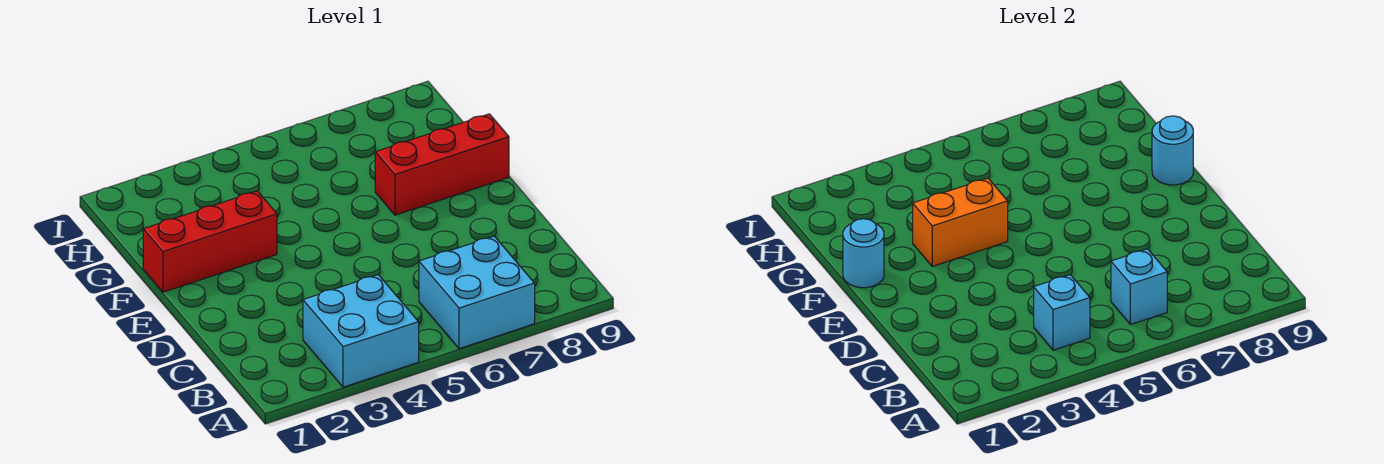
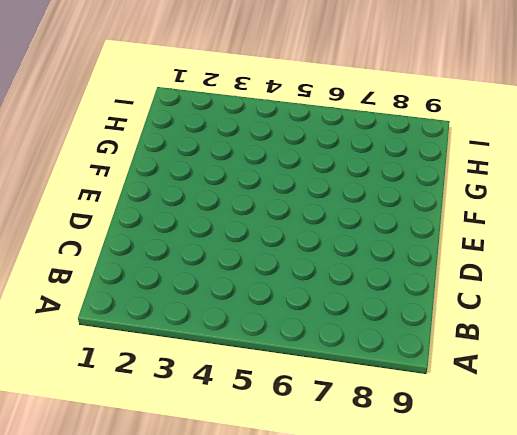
none -> cyan brick A3:B4 level 1
none -> cyan brick A6:B7 level 1

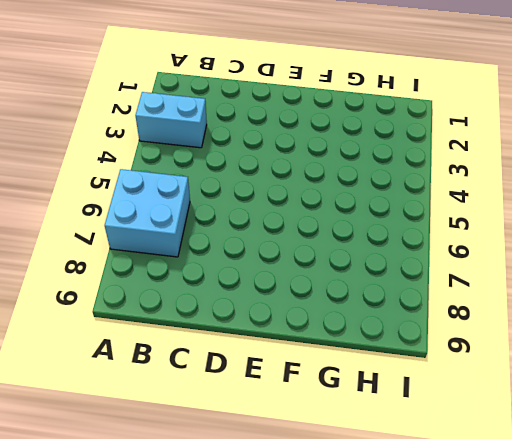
cyan brick A3:B3 level 1 -> cyan brick A3:B4 level 1
none -> red brick F1:F3 level 1
none -> red brick F7:F9 level 1

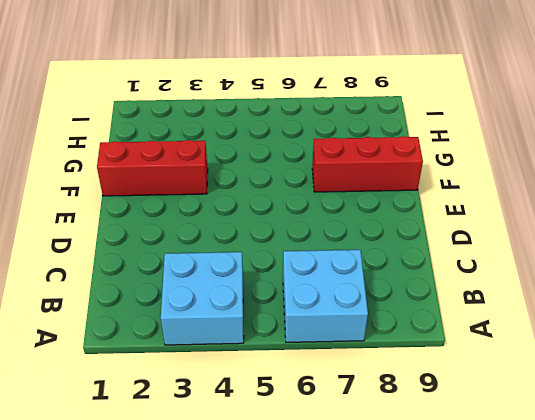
none -> cyan brick B4 level 2
none -> cyan brick B6 level 2

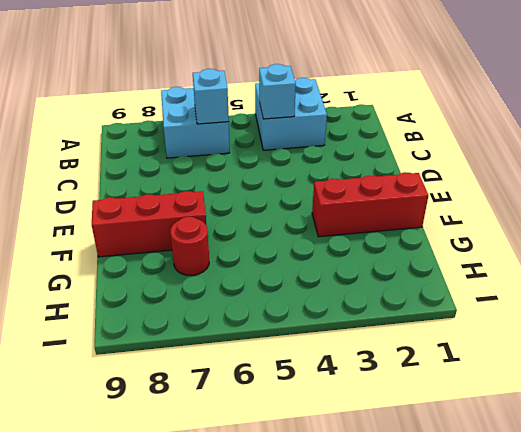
red round brick G7 level 1 -> none
none -> cyan round brick F1 level 2
none -> orange brick F3:F4 level 2

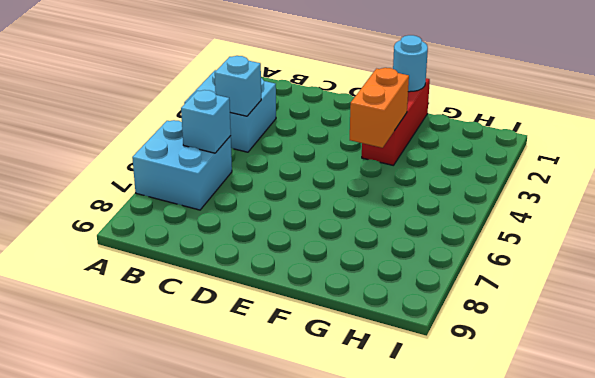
none -> red brick F7:F9 level 1
none -> cyan round brick F9 level 2

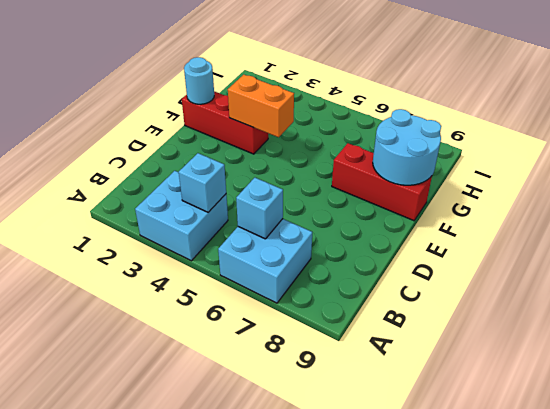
cyan round brick F8:G9 level 2 -> cyan round brick F9 level 2

